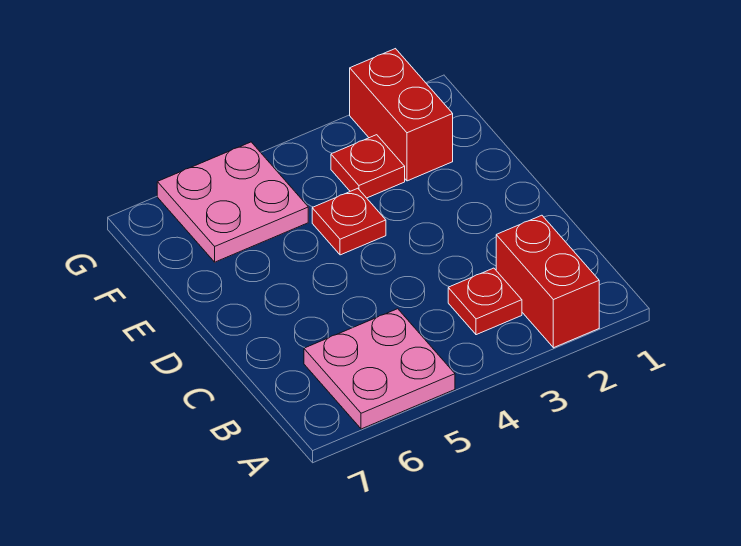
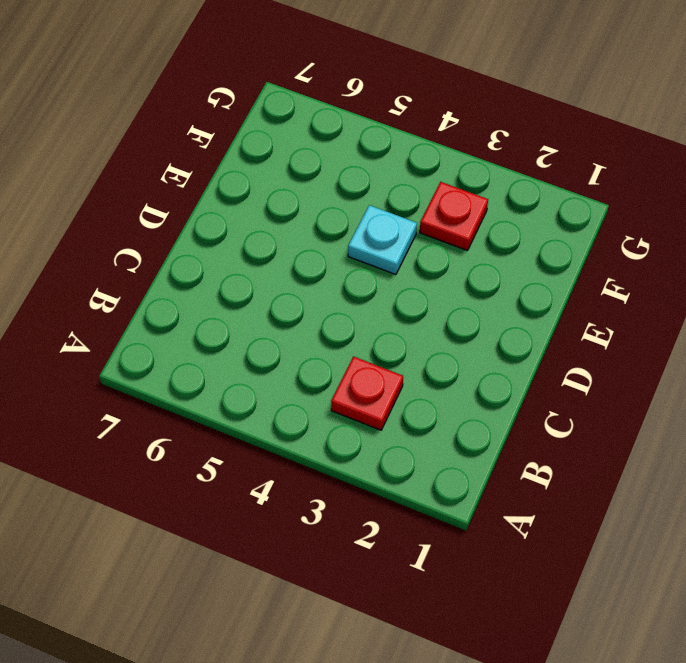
cyan plate E4 level 1 -> red plate E4 level 1
none -> red brick A2:B2 level 1
none -> pink plate A5:B6 level 1

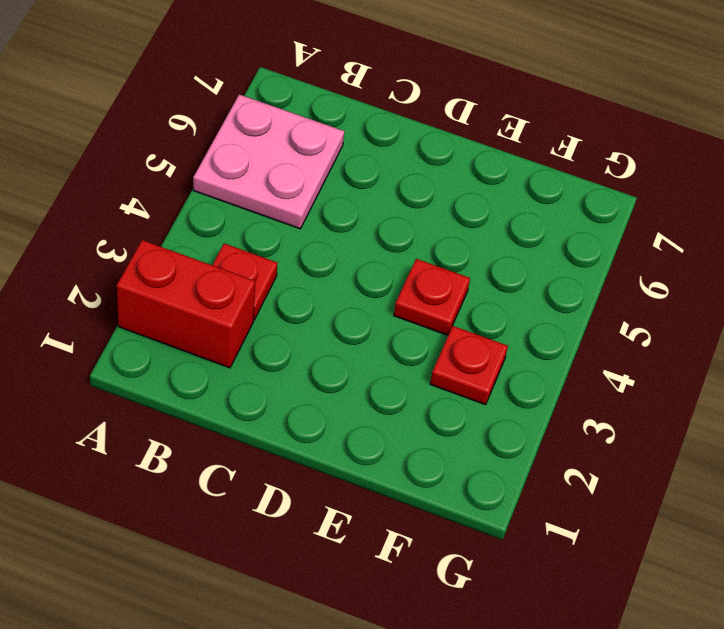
none -> red brick F2:G2 level 1
none -> pink plate F5:G6 level 1

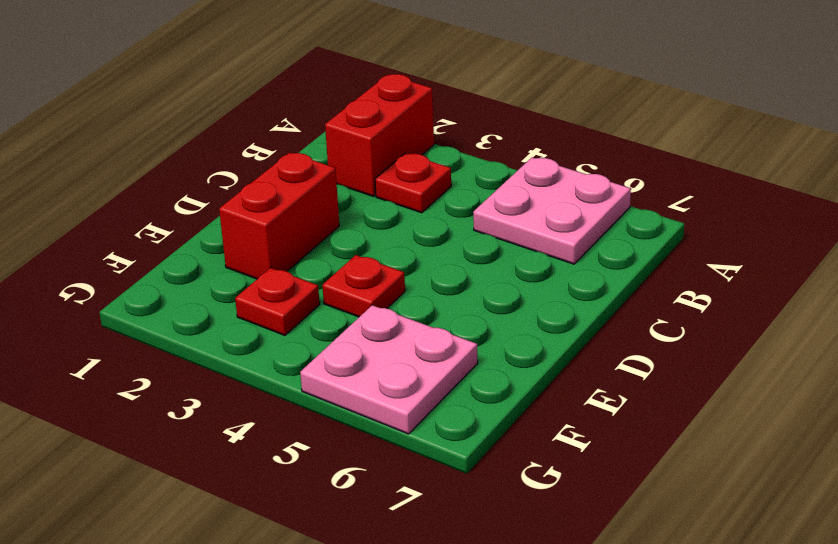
red brick D2:E2 level 1 -> red brick F2:G2 level 1

